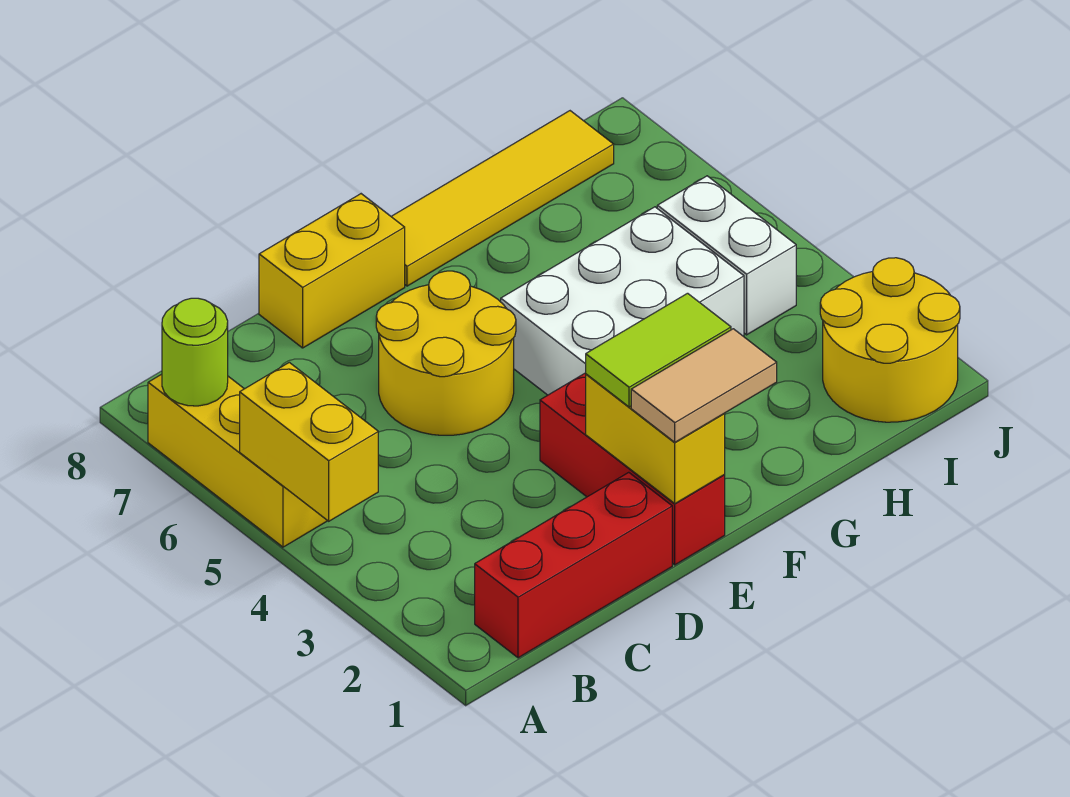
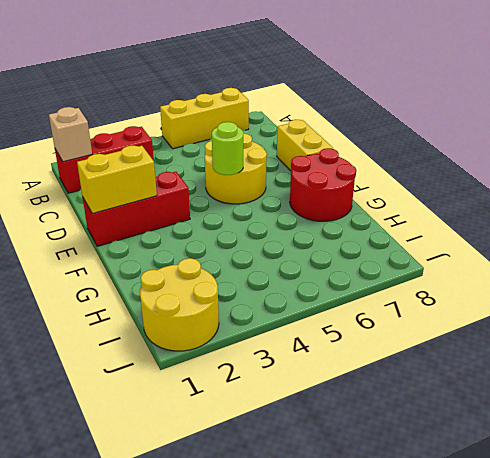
red brick B1:B3 level 1 -> red brick B1:D1 level 1
tan brick B1 level 2 -> none
lime round brick E5 level 2 -> lime round brick A7 level 2
red round brick F7:G8 level 1 -> yellow tile F8:I8 level 1
none -> white brick F4:H5 level 1
none -> white brick I4:I5 level 1
none -> yellow brick A4:A5 level 2

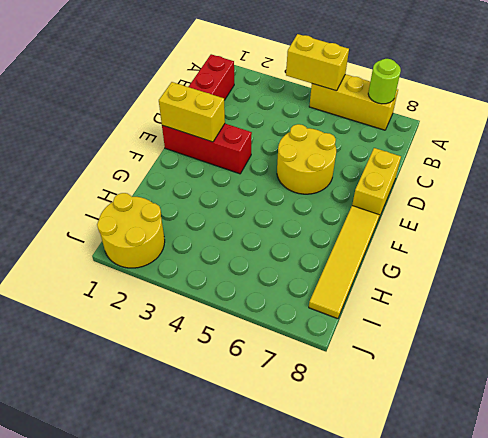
none -> white brick F4:H5 level 1
none -> white brick I4:I5 level 1
none -> tan tile E1:F1 level 3

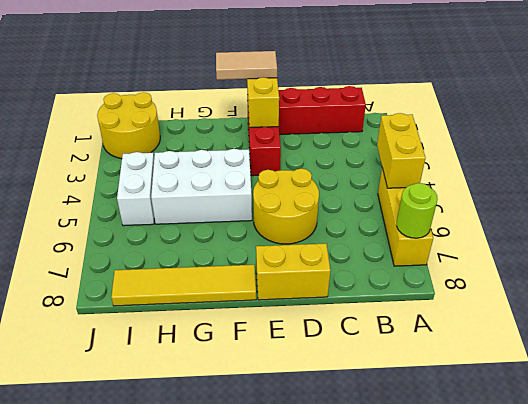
none -> lime tile E2:F2 level 3

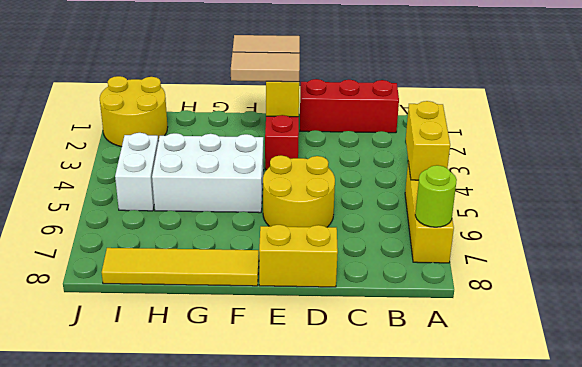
tan tile E2:F2 level 3 -> lime tile E2:F2 level 3

